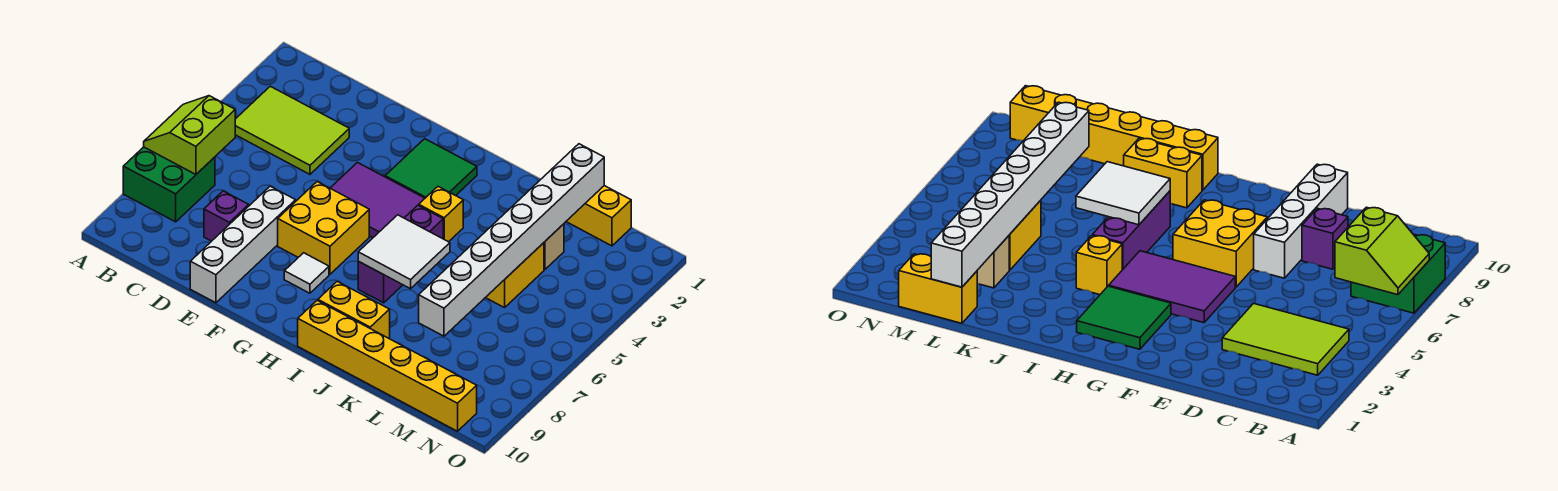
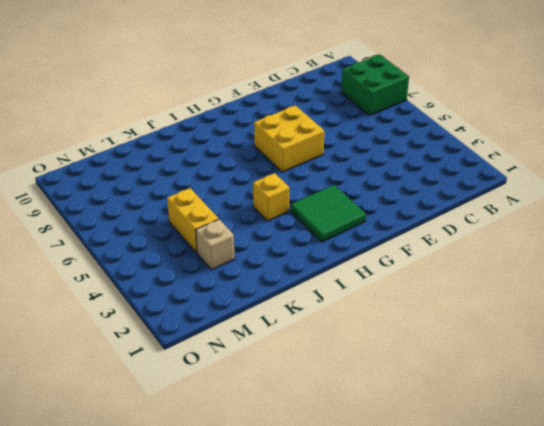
none -> lime tile B3:D4 level 1
none -> purple brick D8 level 1
none -> white brick E7:E10 level 1

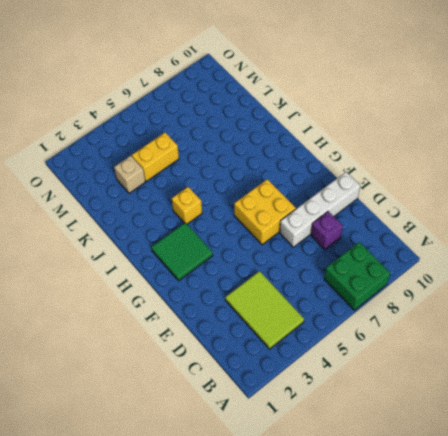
none -> purple tile F4:H5 level 1
none -> white tile G8 level 1
none -> purple brick I5:I7 level 1

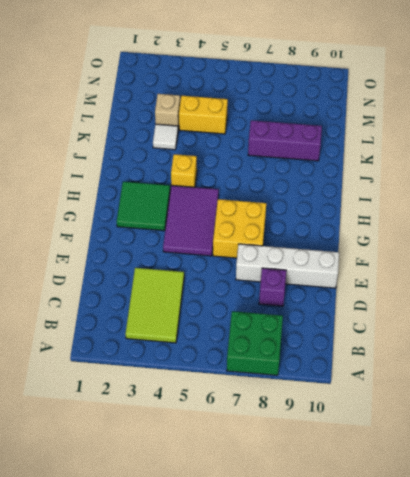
white tile K3 level 1 -> white tile G8 level 1
purple brick K7:K9 level 1 -> purple brick I5:I7 level 1
none -> yellow brick I9:J9 level 1
none -> yellow brick I10:N10 level 1
none -> yellow brick L1:M1 level 1

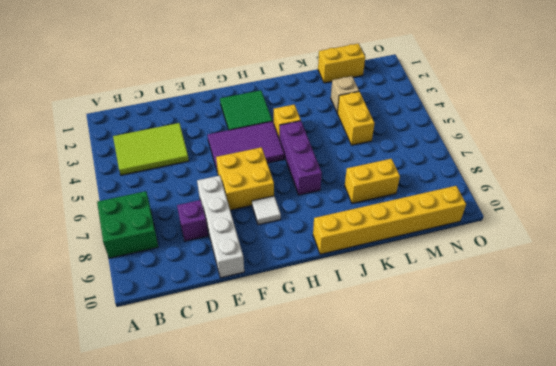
yellow brick K8:L8 level 1 -> yellow brick I9:J9 level 1
none -> lime slope A6:B7 level 2 top B
none -> white tile I6:J7 level 2
none -> white brick L1:L8 level 2

